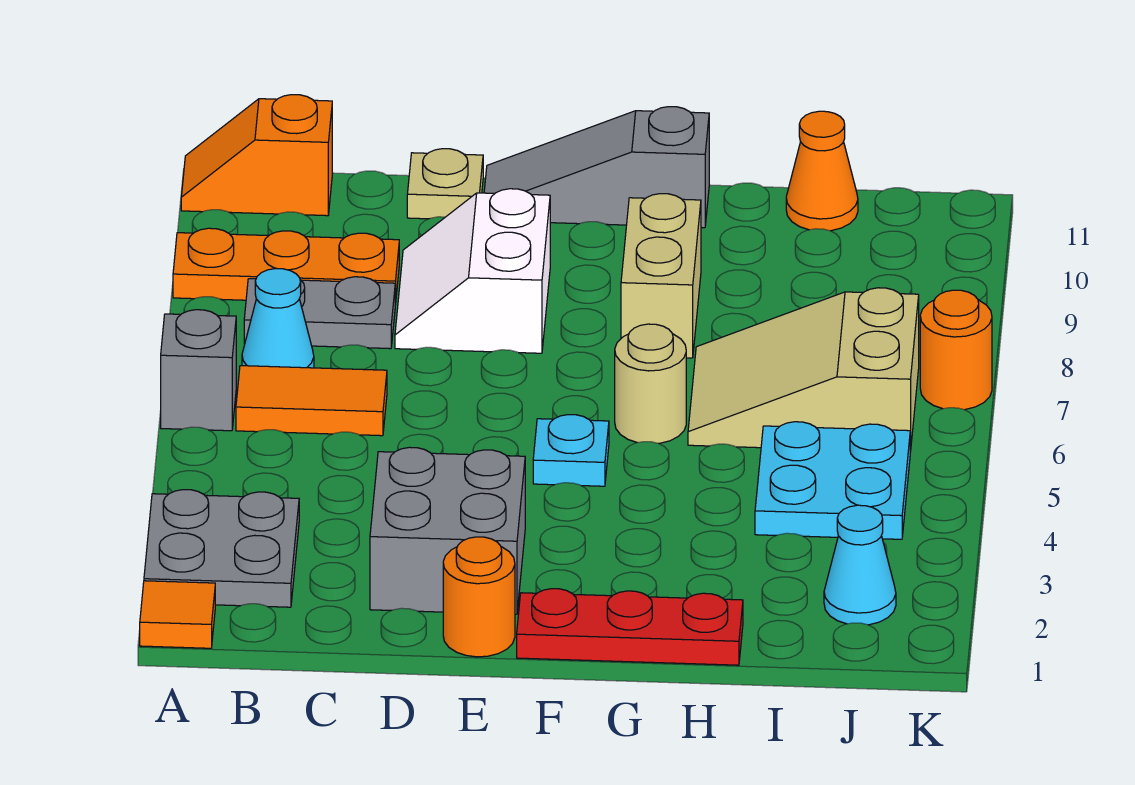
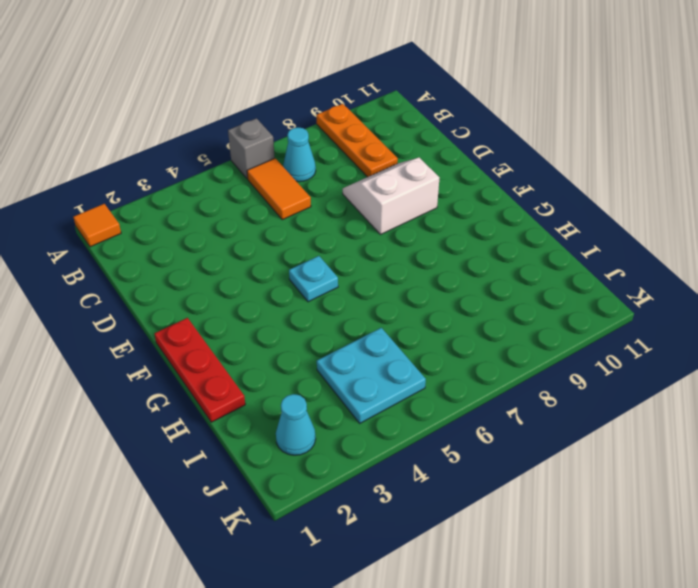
none -> grey plate A2:B3 level 1
none -> orange slope A11:B11 level 1 top B
none -> grey plate B8:C8 level 1

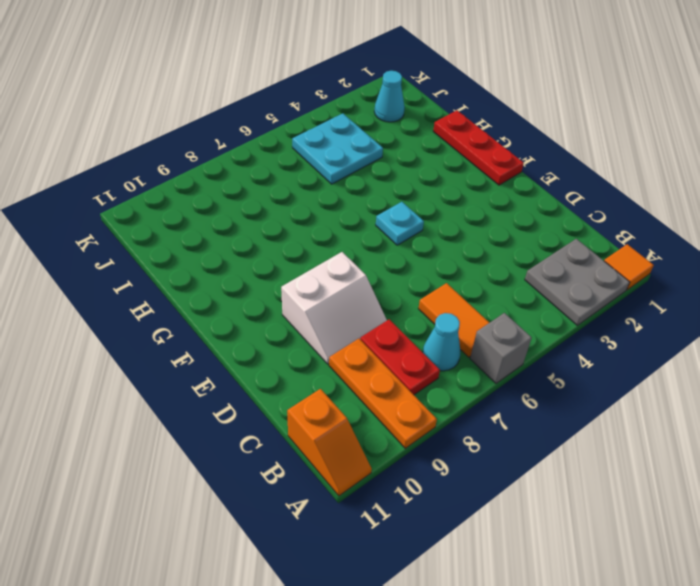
red plate B8:C8 level 1 -> grey plate B8:C8 level 1
none -> grey brick D2:E3 level 1
none -> tan plate D11 level 1
none -> orange round brick E1 level 1

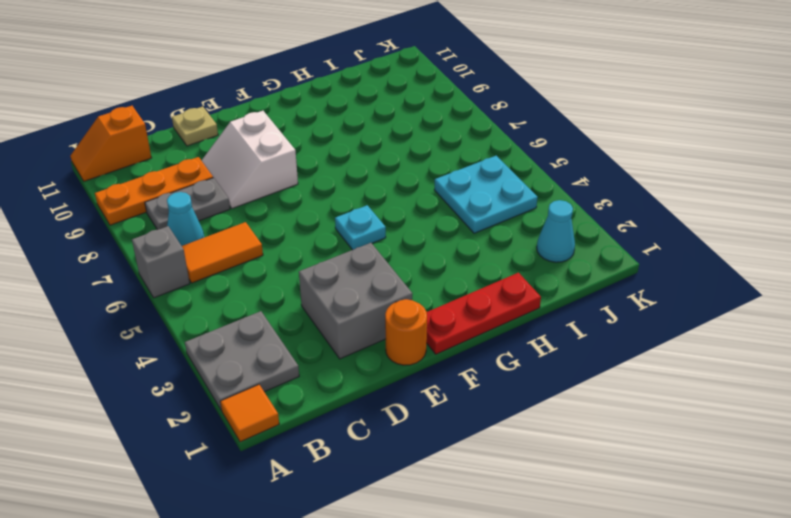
none -> grey slope E11:G11 level 1 top G
none -> tan round brick G6 level 1
none -> tan brick G8:G9 level 1

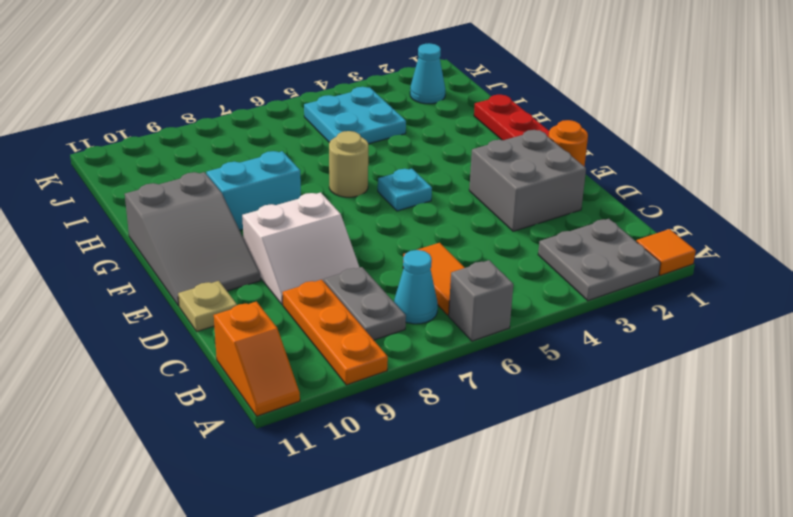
grey slope E10:G11 level 1 top G -> grey slope E11:G11 level 1 top G
cyan brick G8:G9 level 1 -> tan brick G8:G9 level 1
none -> tan slope H6:J7 level 1 top J
none -> orange cone I11 level 1
none -> orange round brick K7 level 1

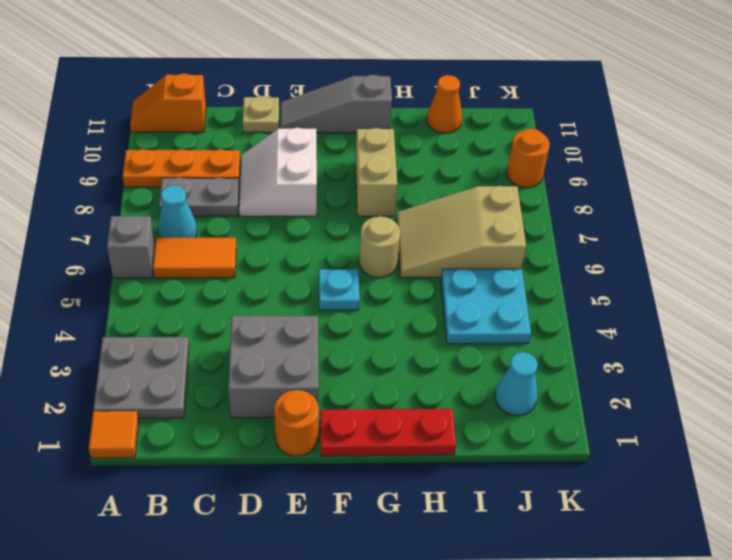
orange round brick K9 level 1 -> orange round brick K7 level 1

